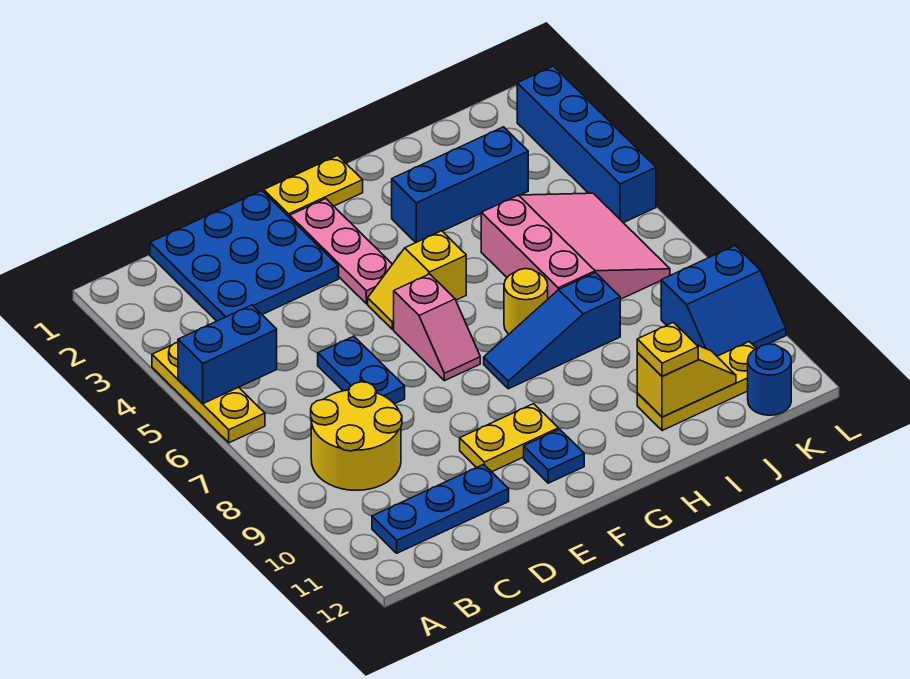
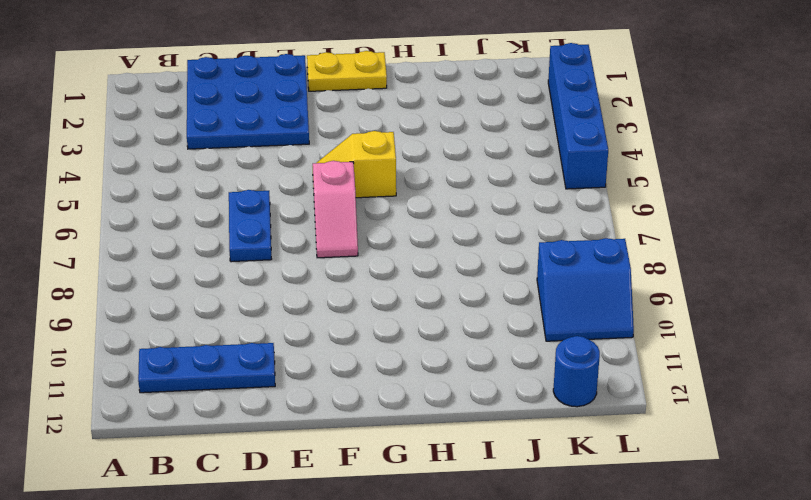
none -> yellow plate A4:A6 level 1
none -> yellow round brick B8:C9 level 1
none -> yellow plate E10:F10 level 1

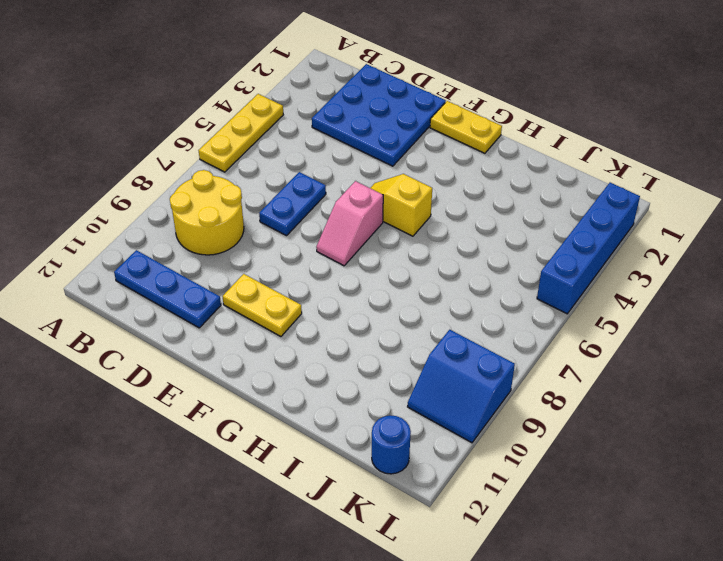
none -> pink plate F2:F4 level 1
none -> blue plate F11 level 1
none -> blue slope G8:I8 level 1 top I

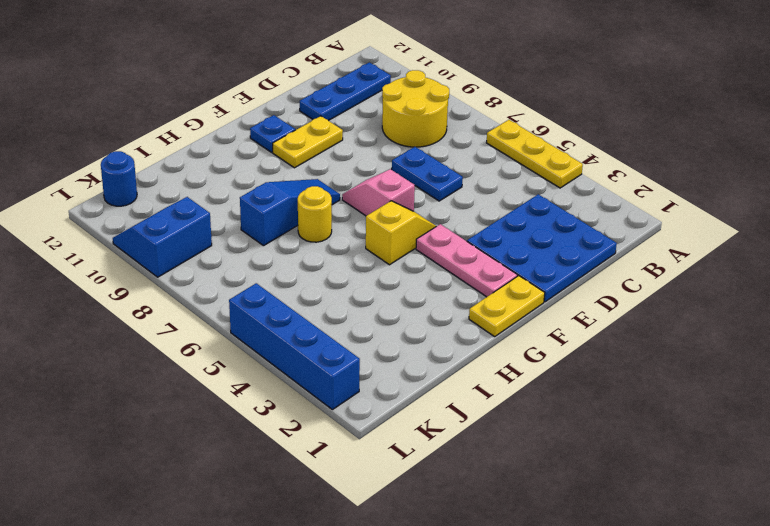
none -> blue brick H3:J3 level 1
none -> pink slope I5:K7 level 1 top I
none -> yellow plate I11:K11 level 1

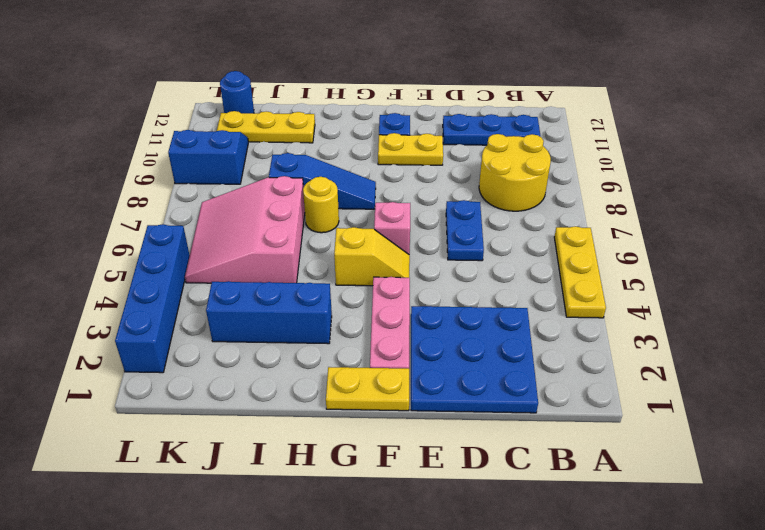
none -> blue brick A5:B5 level 2
none -> yellow slope I11:J11 level 2 top I
none -> yellow plate I11 level 3

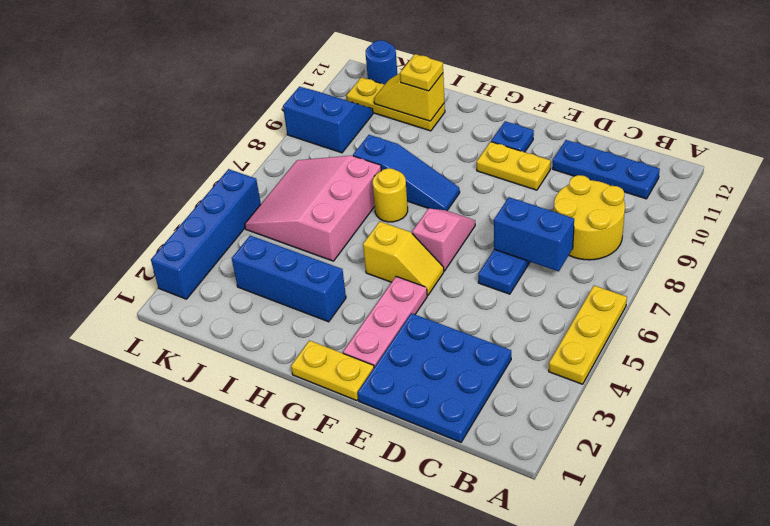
blue brick C7:D7 level 2 -> blue brick A5:B5 level 2

